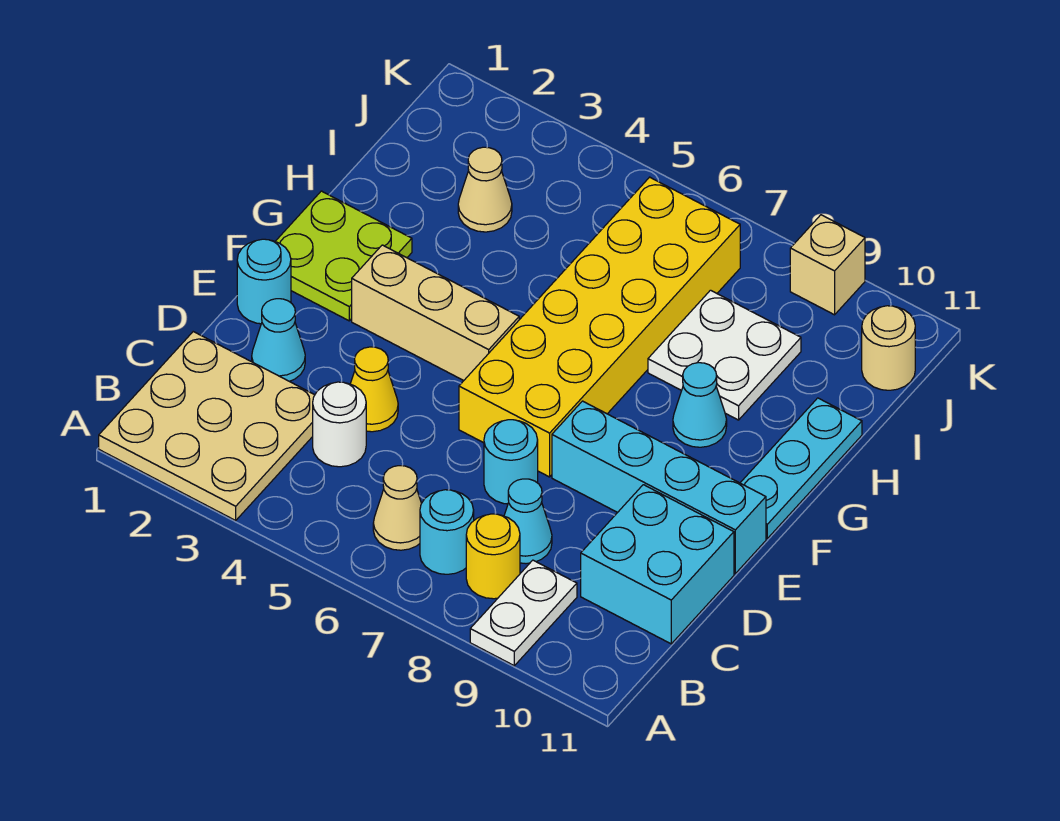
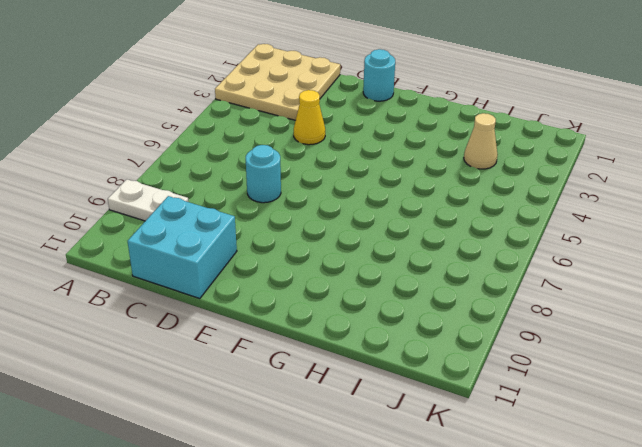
none -> tan cone B6 level 1
none -> cyan round brick B7 level 1
none -> yellow round brick B8 level 1

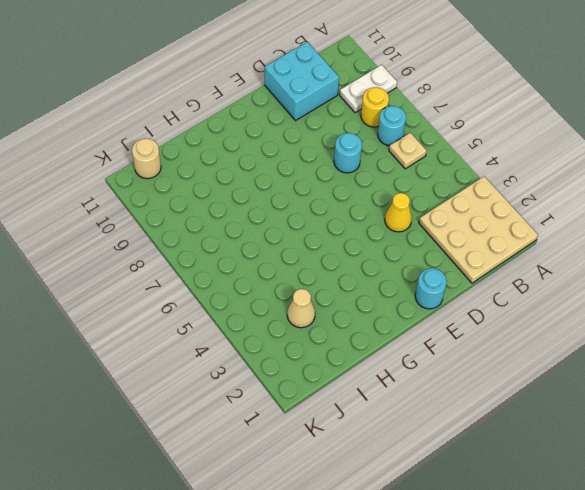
tan plate B6 level 1 -> tan cone B6 level 1
none -> white round brick C4 level 1
none -> cyan cone C8 level 1
none -> cyan cone D2 level 1

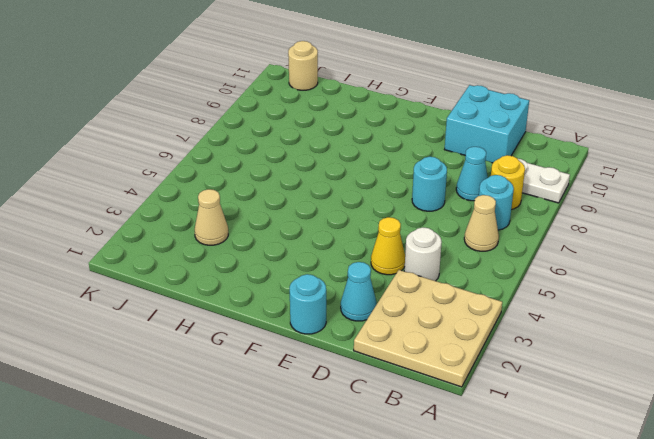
none -> yellow brick E6:J7 level 1
none -> cyan brick E8:E11 level 1
none -> lime plate F1:G2 level 1

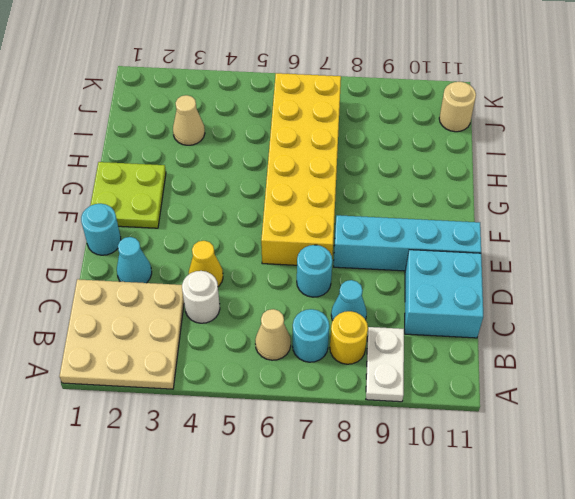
none -> tan brick F3:F5 level 1
none -> cyan plate F11:H11 level 1
none -> cyan cone G9 level 1

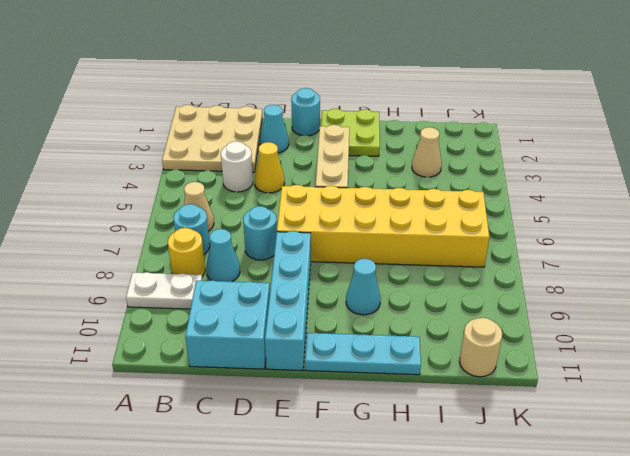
none -> white plate H8:I9 level 1
none -> tan brick K9 level 1

